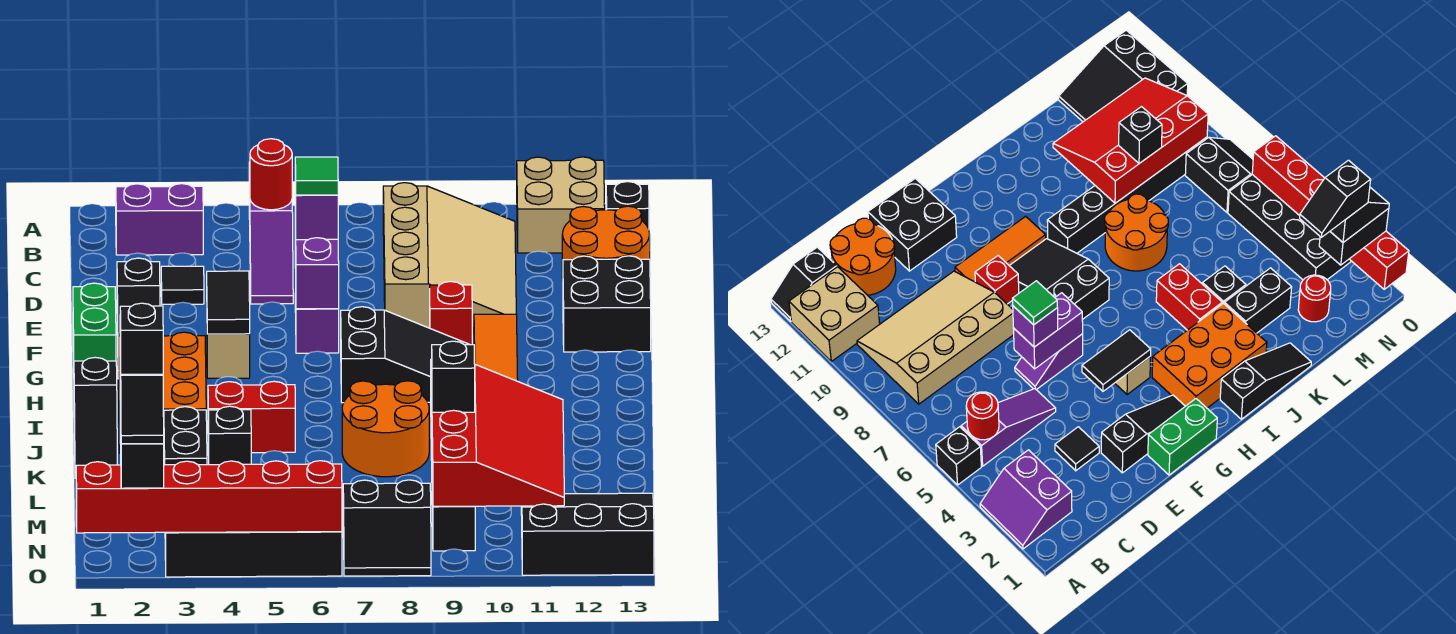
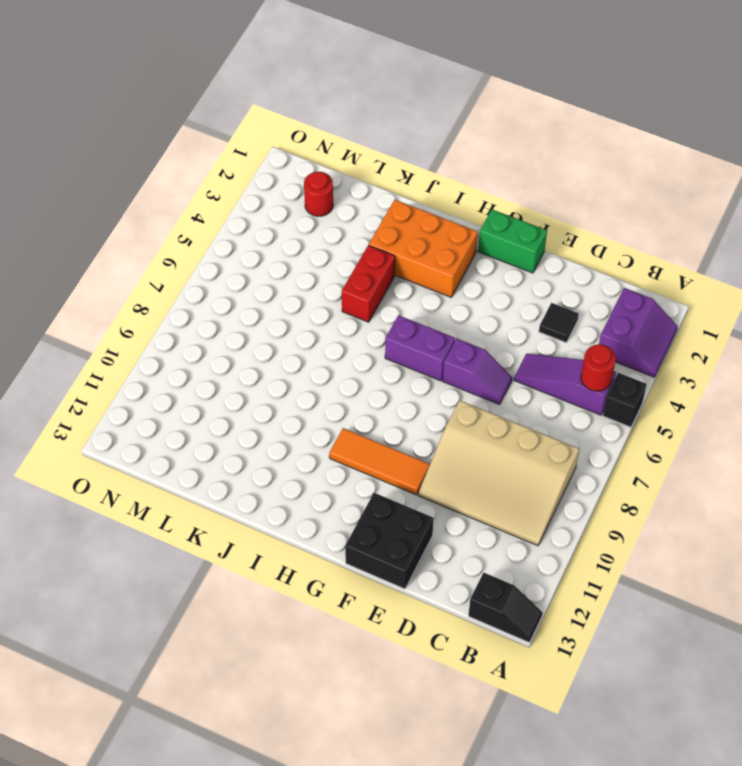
purple brick G6:H6 level 1 -> purple brick E6:F6 level 2
none -> tan brick A11:B12 level 1
none -> orange round brick C12:D13 level 1
none -> black slope E2:G2 level 1 top E
none -> red brick F9 level 1

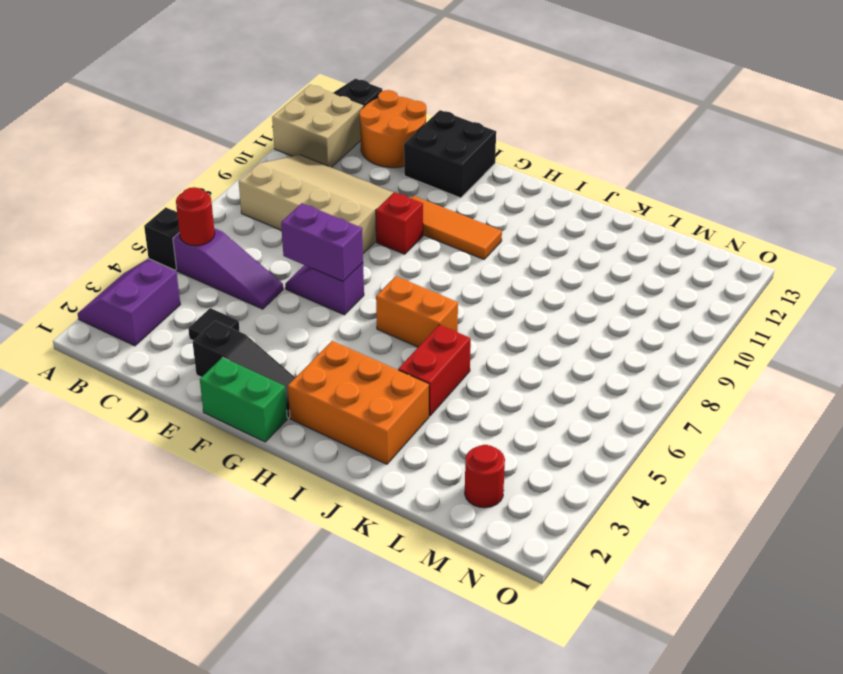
orange brick H6:I6 level 1 -> none
none -> tan brick G4 level 1
none -> black slope G7:H9 level 1 top 7
none -> black slope I1:K1 level 1 top I
none -> black brick I9:N9 level 1

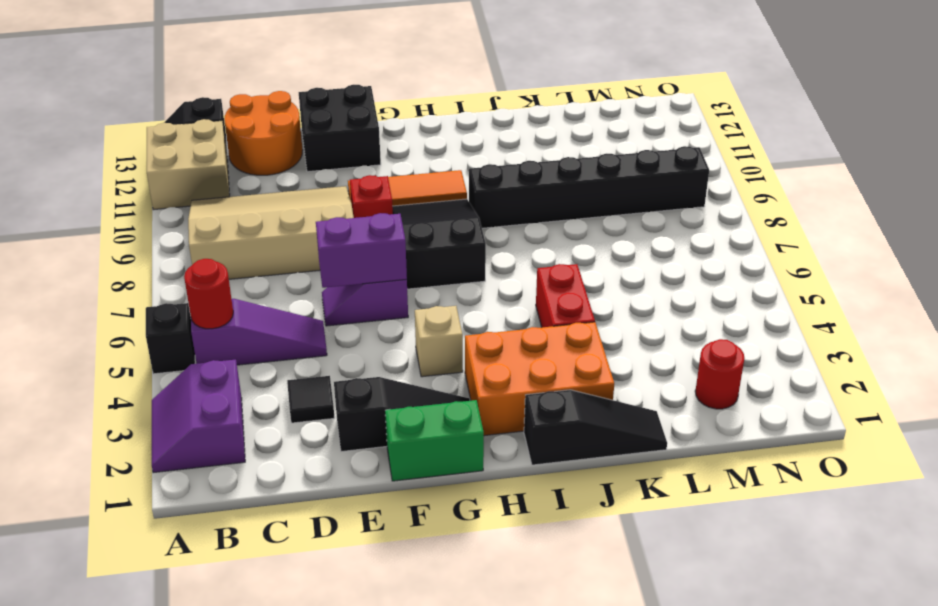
none -> orange round brick J7:K8 level 1
none -> black brick K3:L3 level 1
none -> black brick K4 level 1
none -> black slope M11:O13 level 1 top O

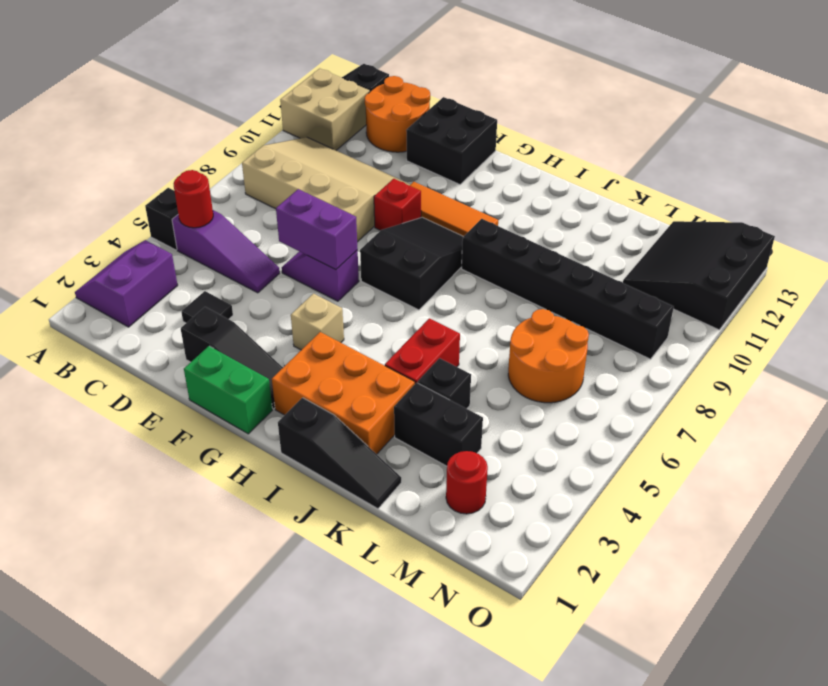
orange round brick L6:M7 level 1 -> orange round brick J7:K8 level 1
none -> black brick N3:O6 level 1
none -> black slope N7:O8 level 1 top N
none -> black tile F4:G4 level 2
none -> red slope K9:N11 level 2 top 9

